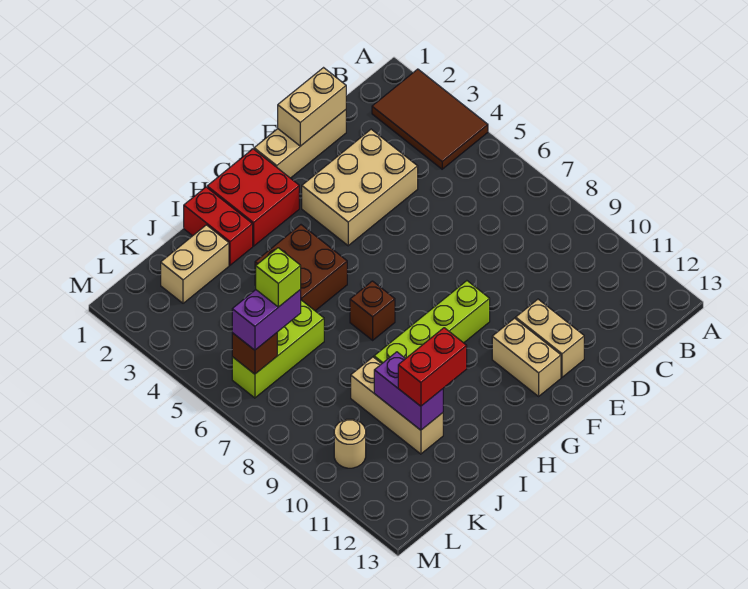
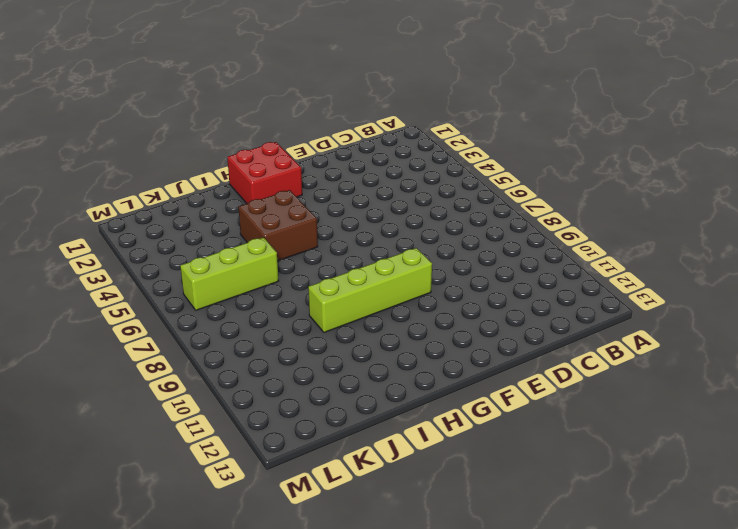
none -> brown tile A2:B4 level 1
none -> tan brick D1:F1 level 1
none -> tan brick D3:F4 level 1

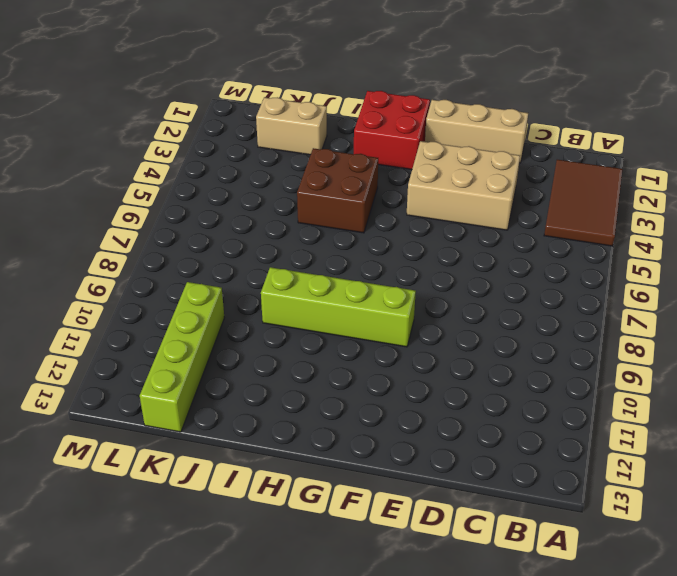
lime brick K10:K13 level 1 -> none
none -> tan brick E11:E12 level 1
none -> tan brick F11:F12 level 1
none -> brown brick H7 level 1

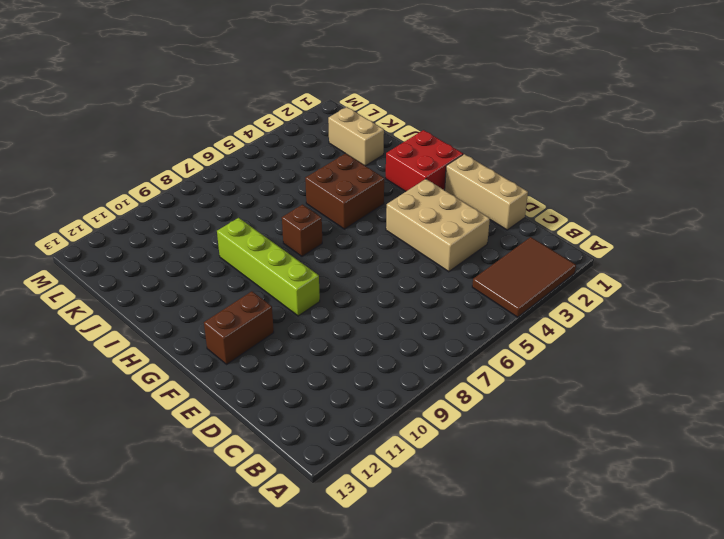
brown brick F11:F12 level 1 -> tan brick F11:F12 level 1
none -> tan brick E11:E12 level 1
none -> red brick I1:I2 level 1
none -> lime brick J6:L6 level 1

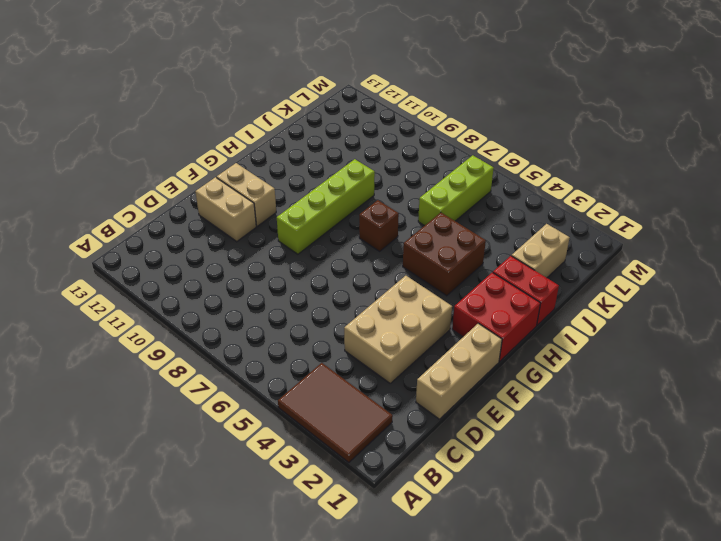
none -> tan brick J9:J11 level 1
none -> tan round brick L10 level 1
none -> tan brick D1:E1 level 2

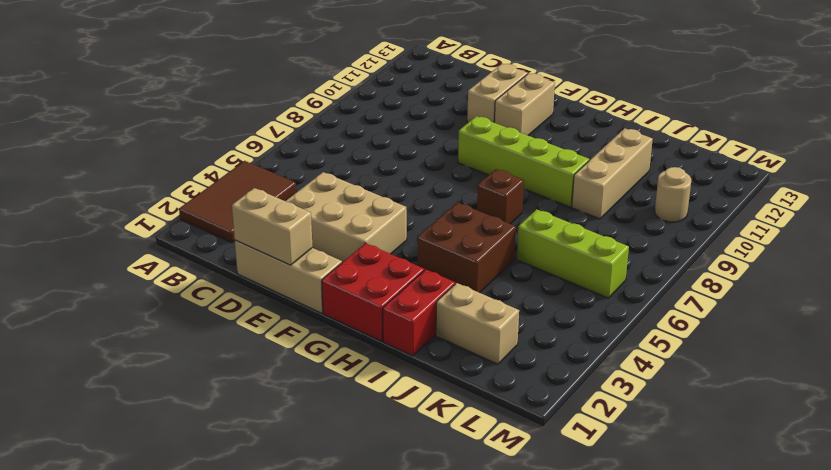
none -> purple brick J10:J11 level 2
none -> brown brick L6 level 2
none -> red brick I11:J11 level 3

